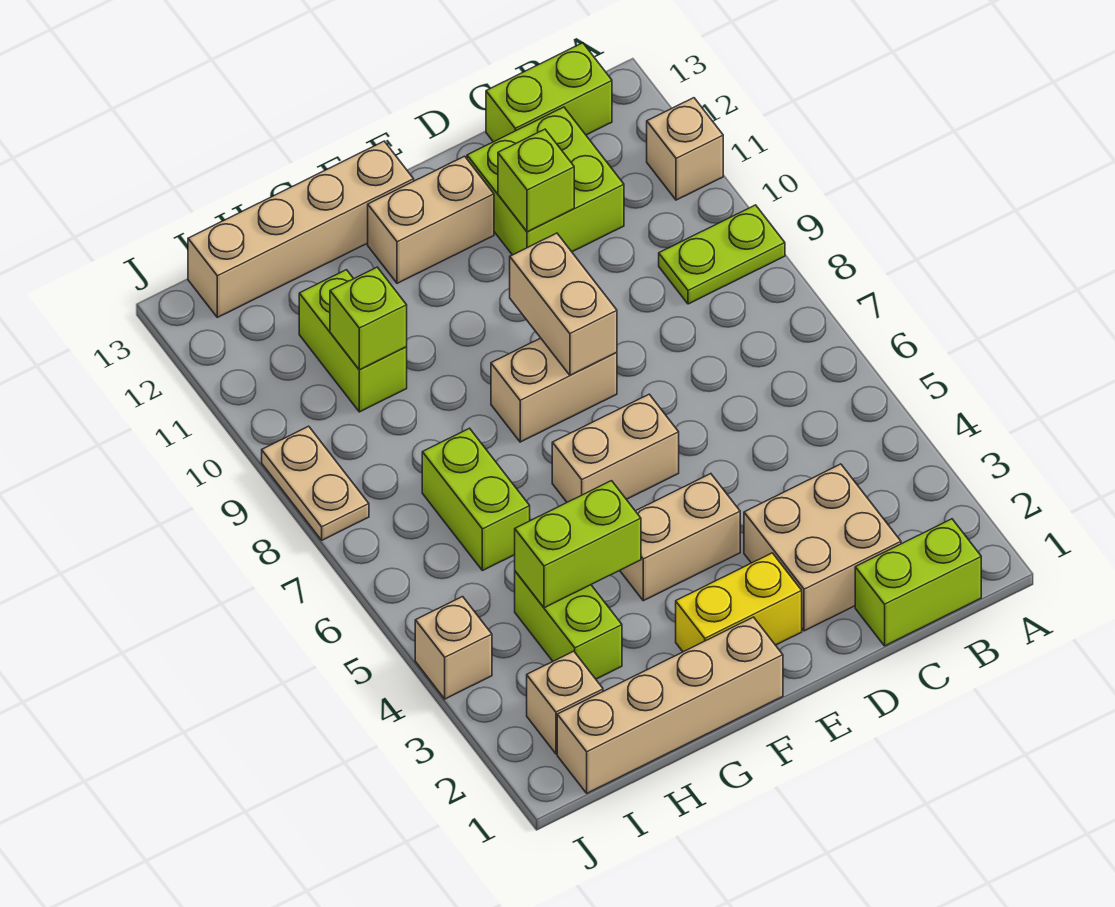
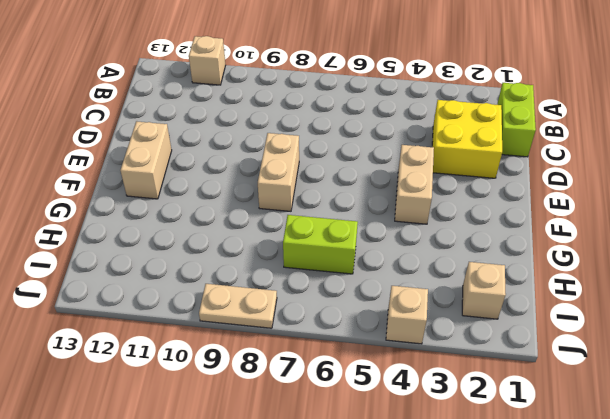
yellow brick C2:D3 level 1 -> tan brick C2:D3 level 1
none -> lime plate A9:B9 level 1
none -> lime brick B13:C13 level 1
none -> lime brick C11:D12 level 1

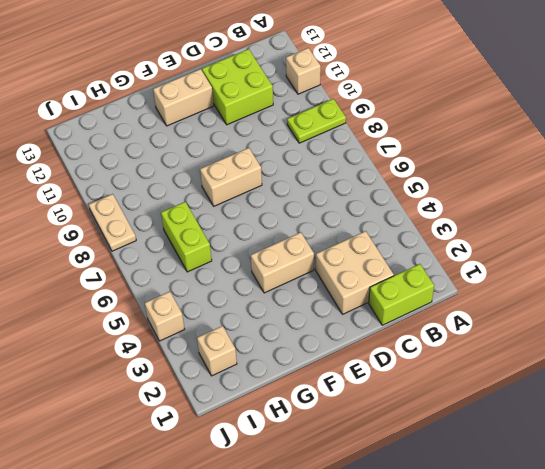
none -> lime brick B13:C13 level 1
none -> yellow brick E2:F2 level 1
none -> tan brick E6:F6 level 1

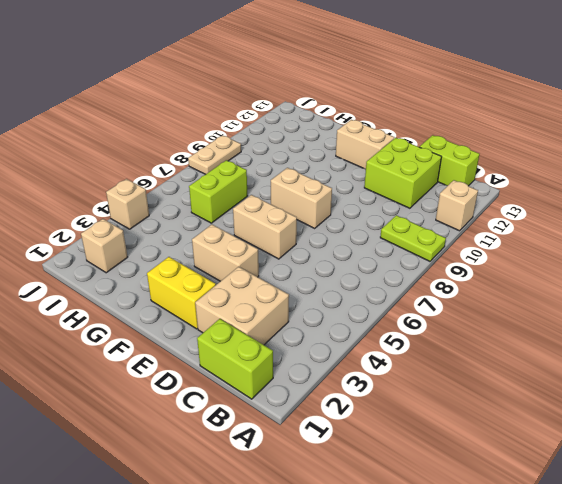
none -> tan brick F1:I1 level 1
none -> tan brick F13:I13 level 1
none -> lime brick H3:H4 level 1

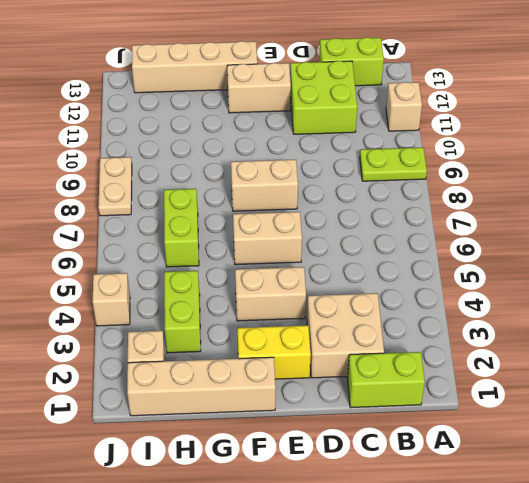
none -> lime brick H10:H11 level 1
none -> lime brick D11 level 2
none -> tan brick E8:E9 level 2

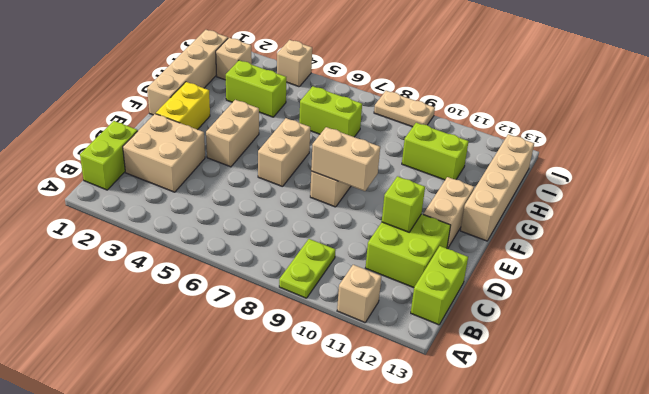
none -> lime brick G4:H4 level 2
none -> lime brick H10 level 2

